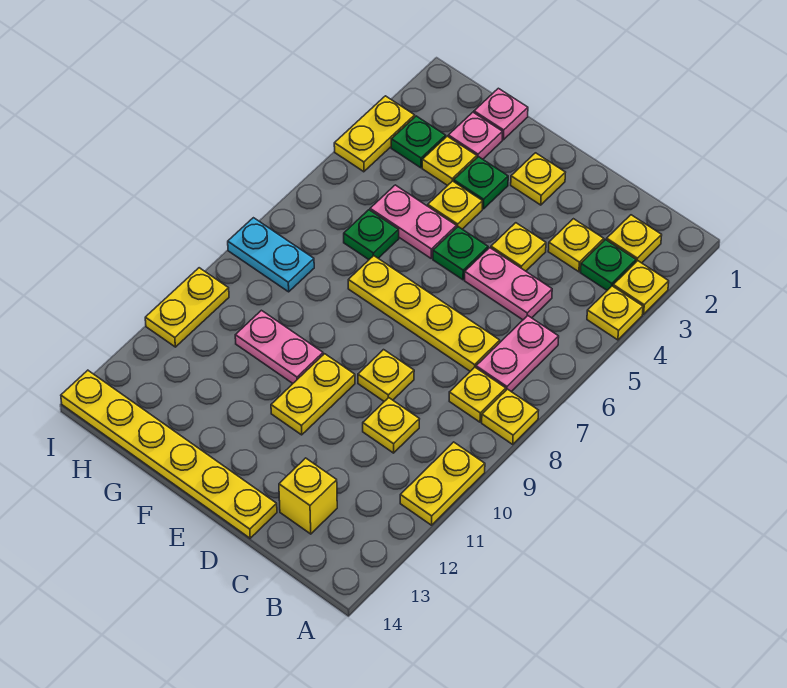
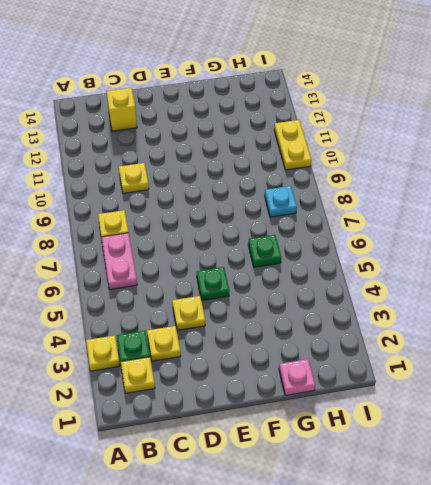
cyan plate H8 level 1 -> cyan plate H8:I8 level 1
none -> yellow plate A4 level 1
none -> yellow plate A8 level 1
none -> yellow plate A10:A11 level 1
none -> pink plate C5:D5 level 1

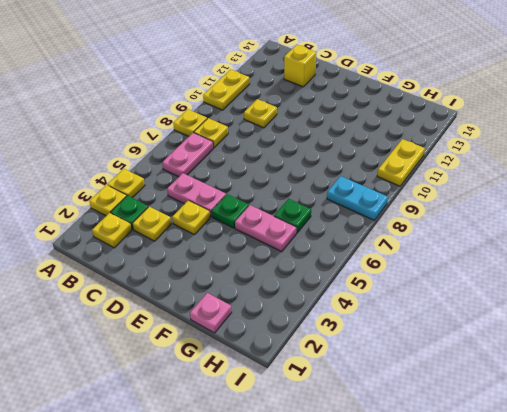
none -> yellow plate C7:F7 level 1
none -> yellow plate D9 level 1
none -> yellow plate D14:I14 level 1
none -> yellow plate E2 level 1

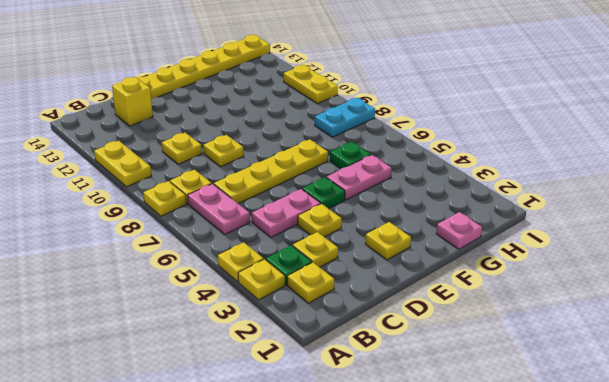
none -> yellow plate E10:E11 level 1
none -> green plate F3 level 1
none -> yellow plate F4 level 1
none -> pink plate F10:G10 level 1

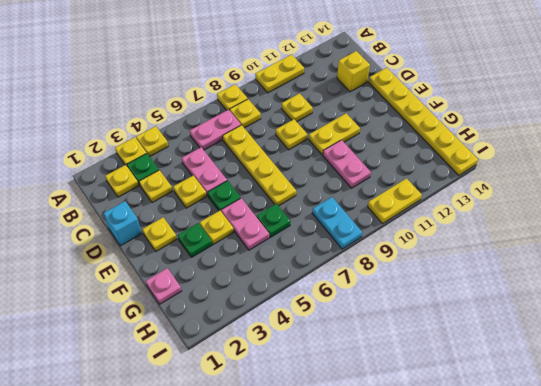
cyan brick D1 level 1 -> none
none -> pink plate G2 level 1
none -> yellow plate G3 level 1
none -> green plate H3 level 1
none -> yellow plate I3:I4 level 1

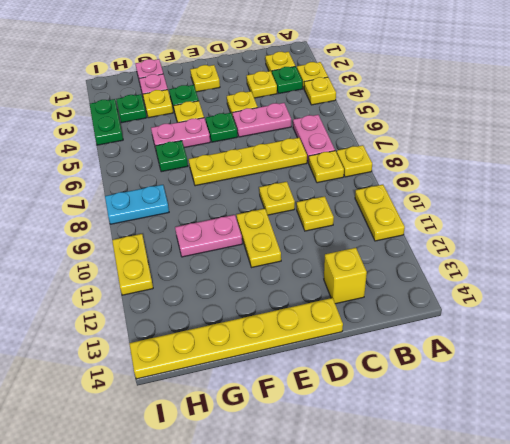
green plate I3:I4 level 1 -> yellow plate I3:I4 level 1

